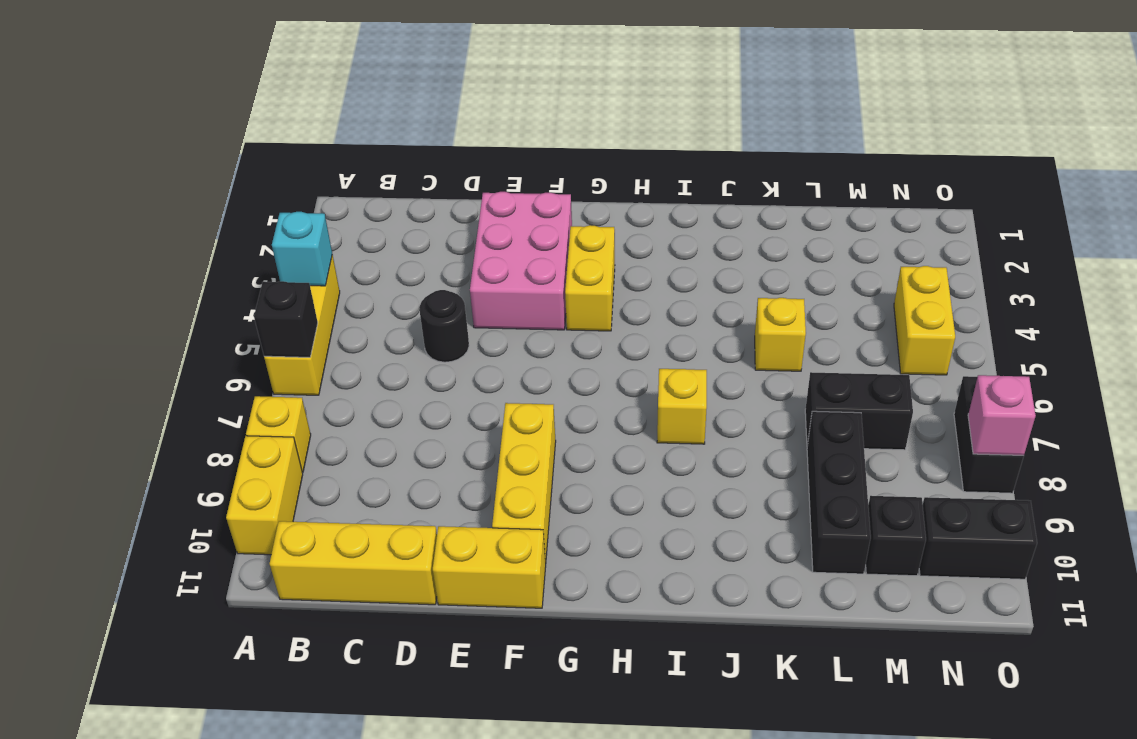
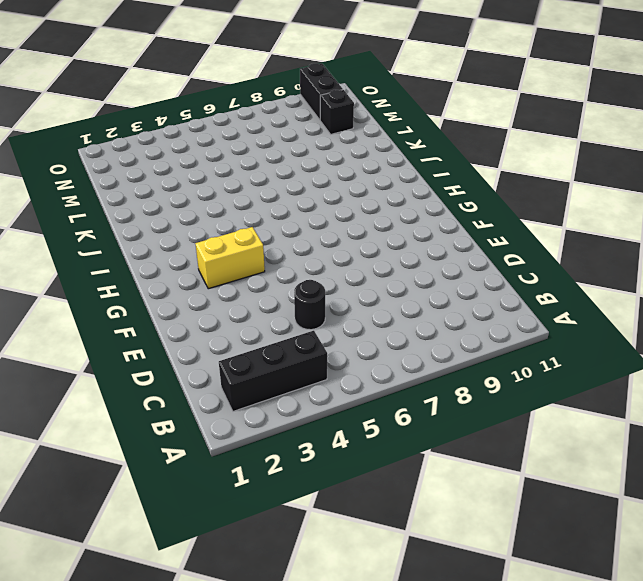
black brick B2:B4 level 1 -> black brick L8:L10 level 1
none -> yellow brick A4:A6 level 1
none -> yellow brick A8 level 1
none -> yellow brick A9:A10 level 1

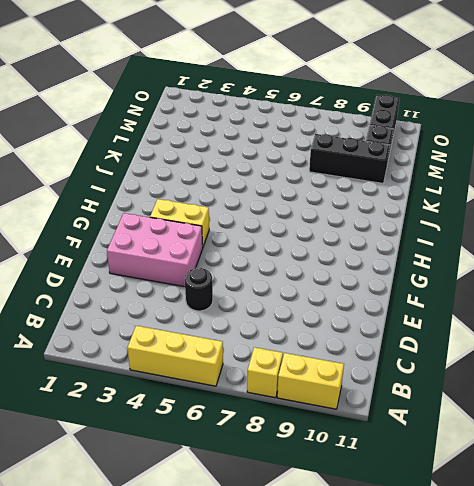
none -> yellow brick B11:D11 level 1
none -> yellow brick E11:F11 level 1
none -> yellow brick F8:F10 level 1

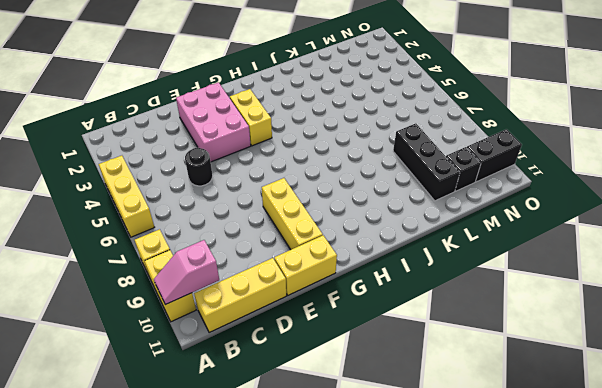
pink slope A10:B10 level 2 top B -> none
none -> yellow brick I7 level 1
none -> yellow brick K5 level 1
none -> black brick L7:M7 level 1

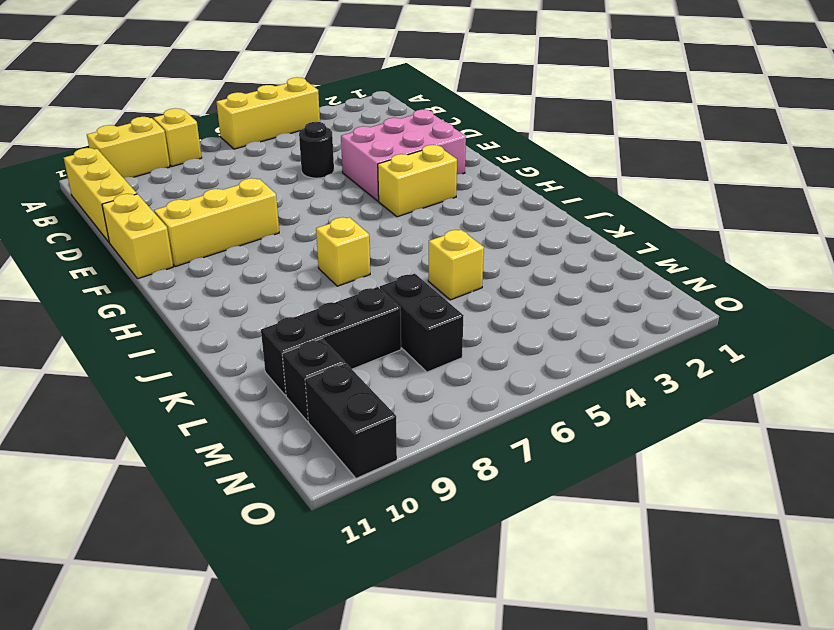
none -> yellow brick N4:N5 level 1
none -> black brick O7:O8 level 1
none -> cyan brick A4 level 2

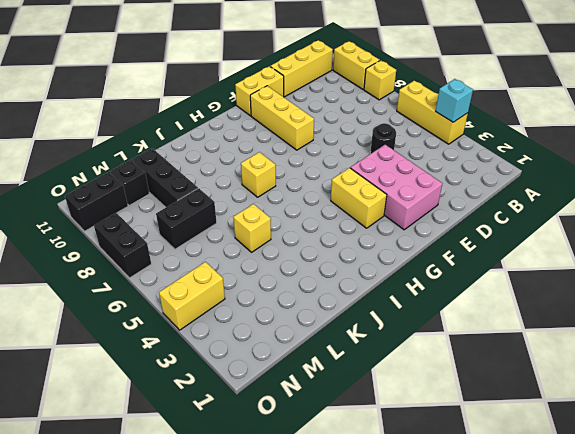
yellow brick N4:O4 level 1 -> yellow brick N4:N5 level 1
none -> black brick A6 level 2
none -> pink brick O8 level 2

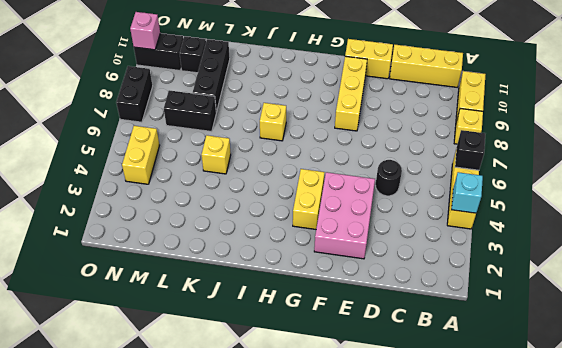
pink brick O10 level 2 -> pink brick O8 level 2

